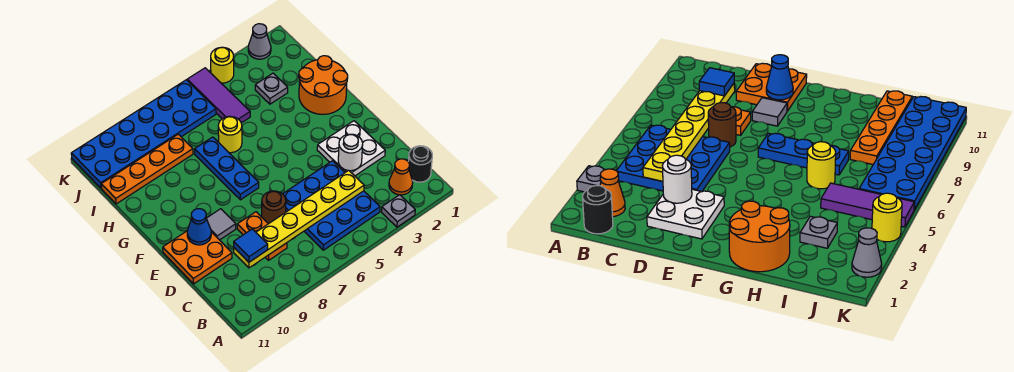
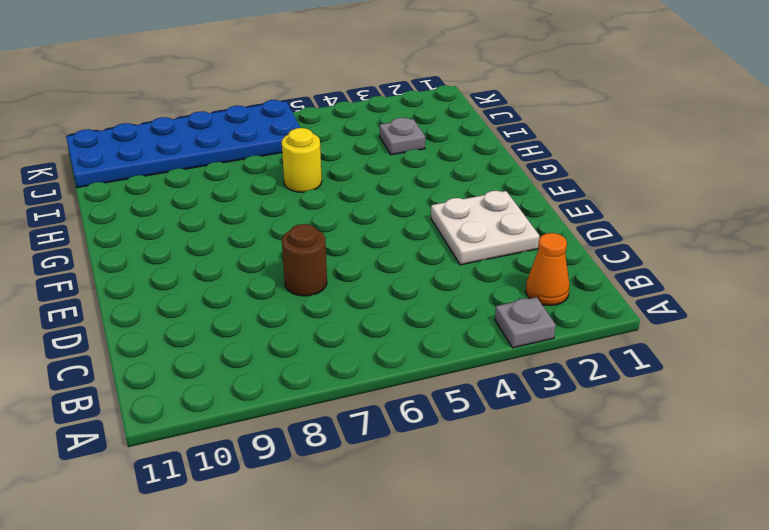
none -> black round brick B1 level 1
none -> blue plate B4:D6 level 1
none -> orange plate C8:D8 level 1

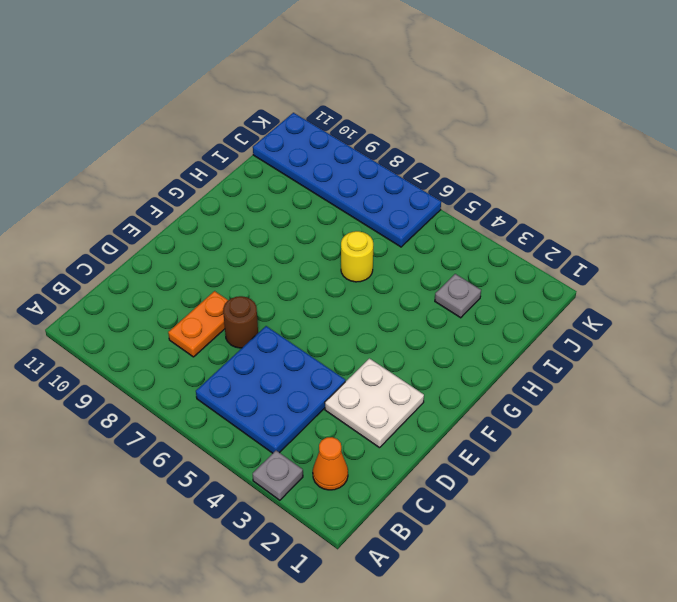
none -> black round brick B1 level 1
none -> orange plate D10:E11 level 1
none -> grey tile E9 level 1

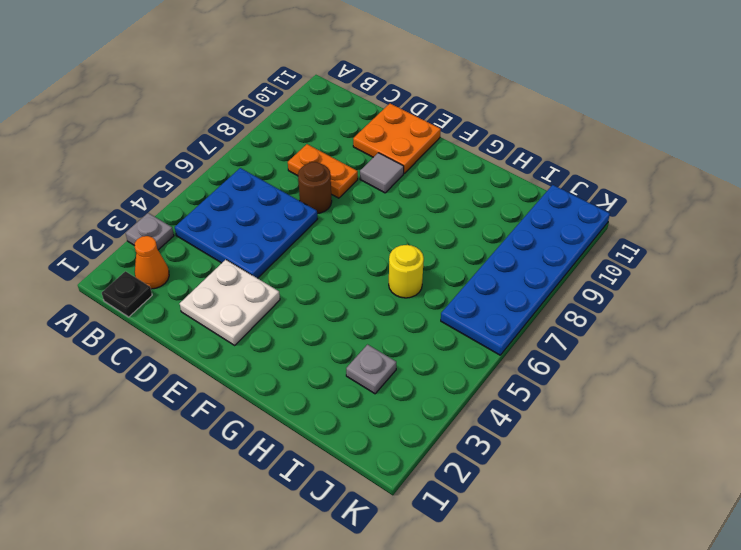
black plate B1 level 1 -> black round brick B1 level 1
none -> blue plate F7:H7 level 1
none -> orange round brick G1:H2 level 1
none -> purple tile I5:K5 level 1

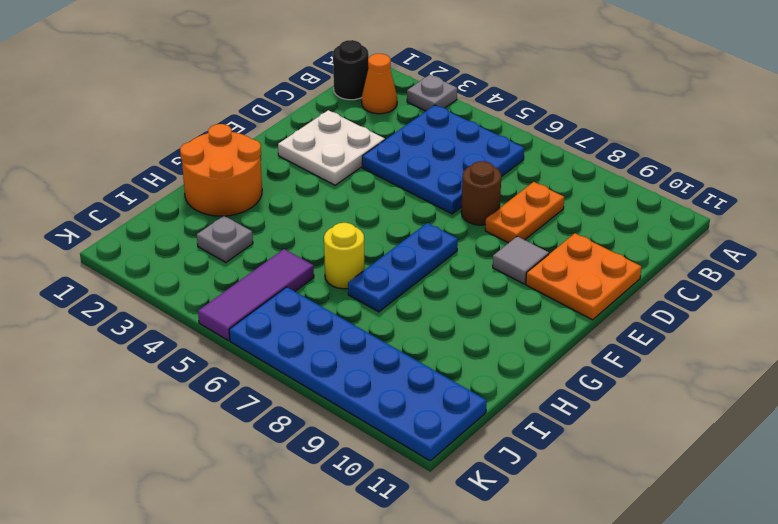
none -> orange plate I8:I11 level 1
none -> grey cone K2 level 1
none -> yellow round brick K4 level 1

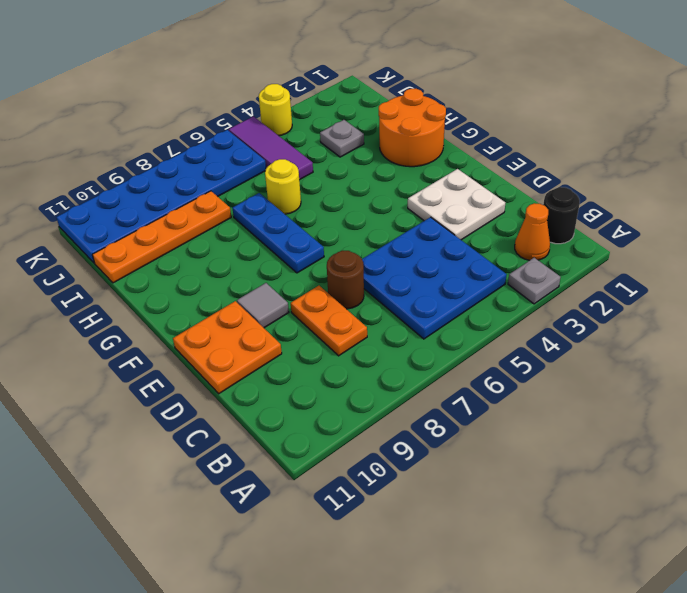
none -> grey cone K2 level 1
none -> yellow plate C4:C9 level 2
none -> white round brick D3 level 2

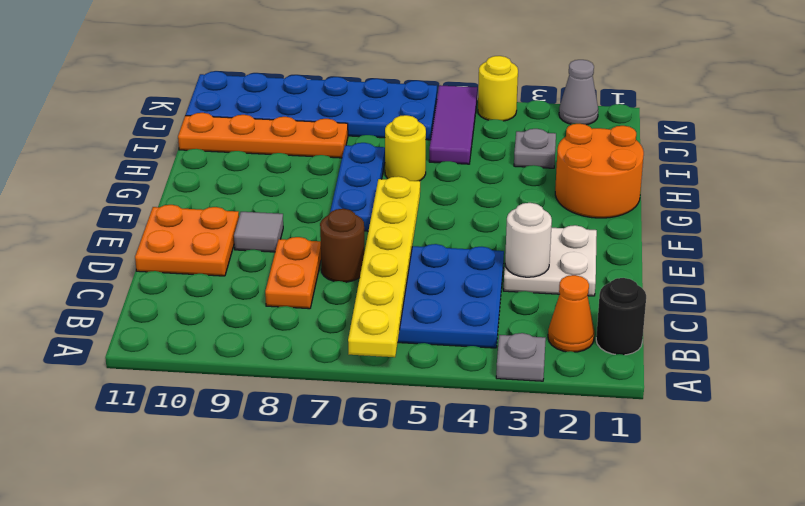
yellow plate A6:F6 level 2 -> yellow plate C4:C9 level 2
none -> blue cone E10 level 2
none -> blue tile C9 level 3

